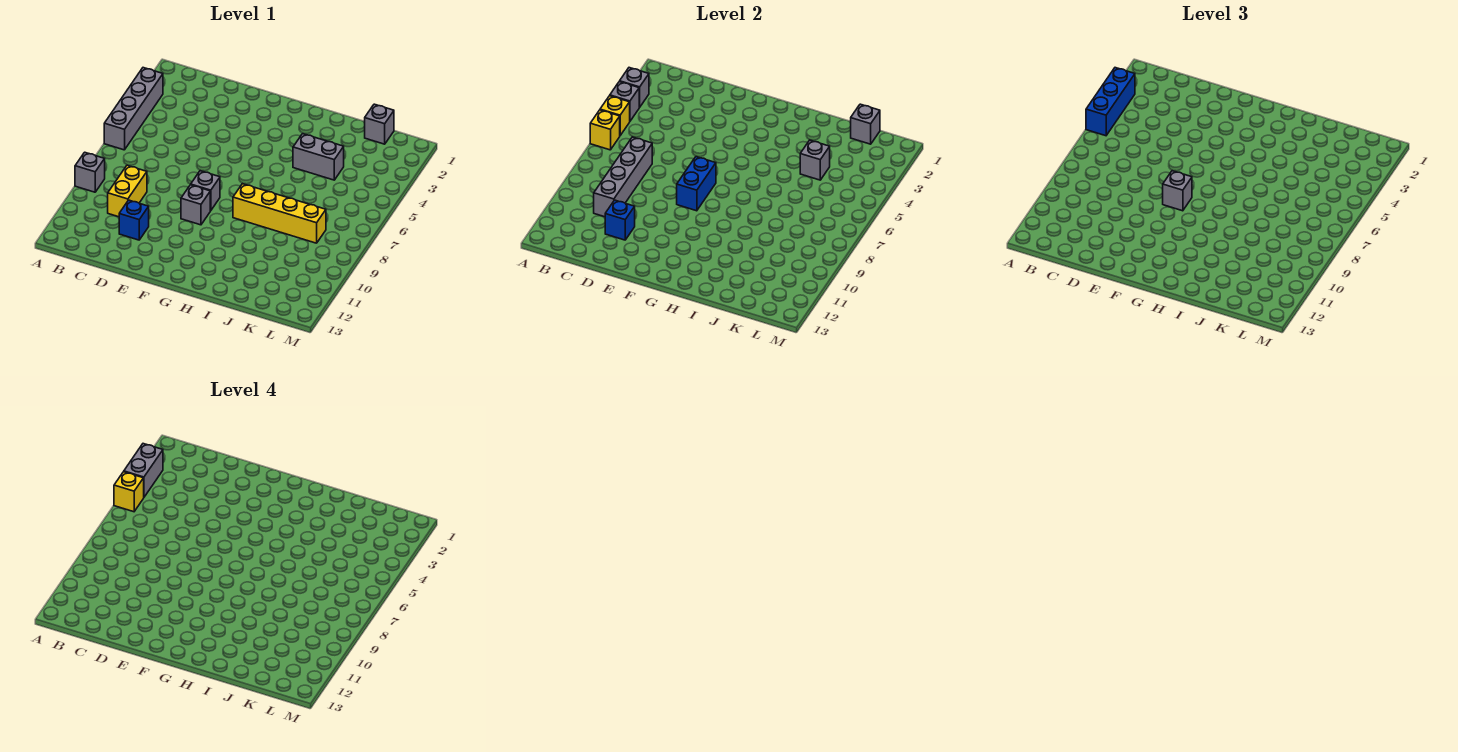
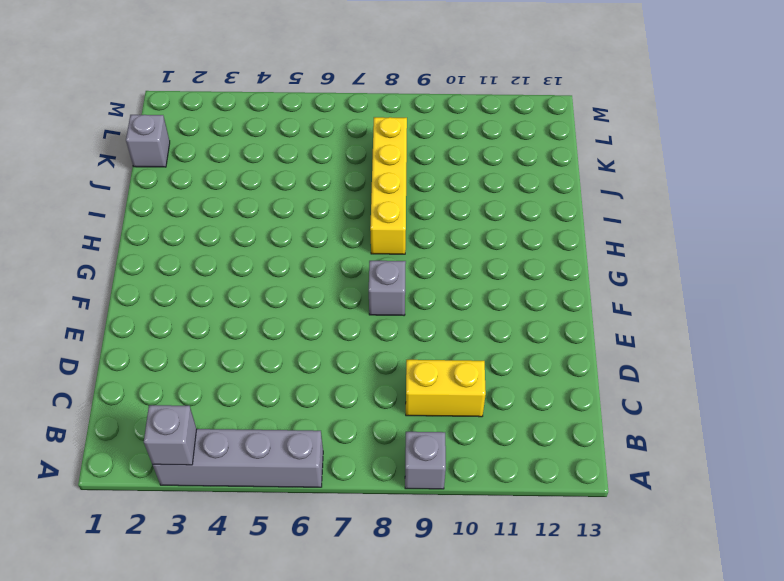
none -> blue brick D11 level 1
none -> grey brick F9 level 1
none -> grey brick I4:J4 level 1

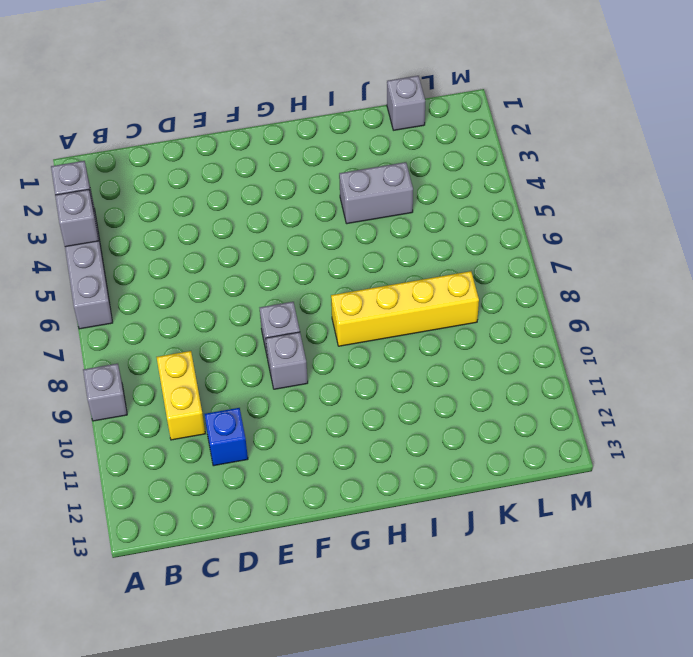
none -> yellow brick A5 level 2
none -> yellow brick A6 level 2
none -> grey brick C7:C10 level 2

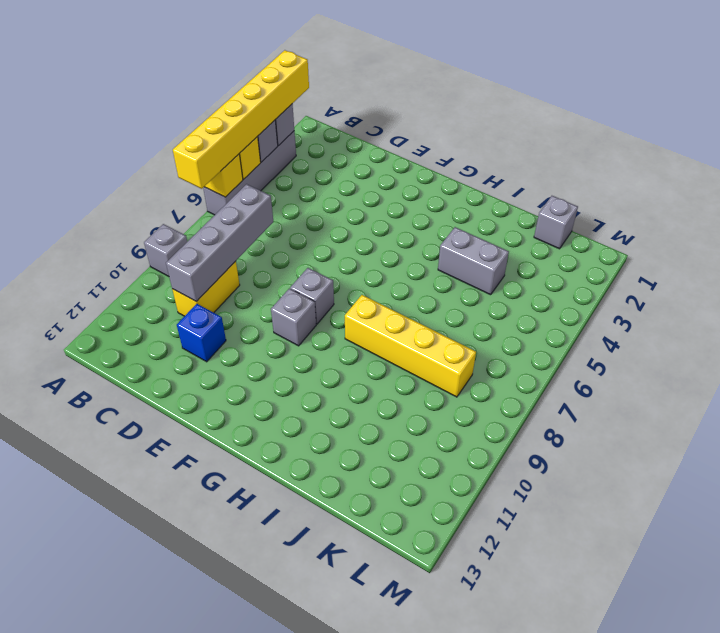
yellow brick A2:A7 level 3 -> blue brick A3:A5 level 3
none -> blue brick D11 level 2
none -> blue brick F7:F8 level 2
none -> grey brick J4 level 2

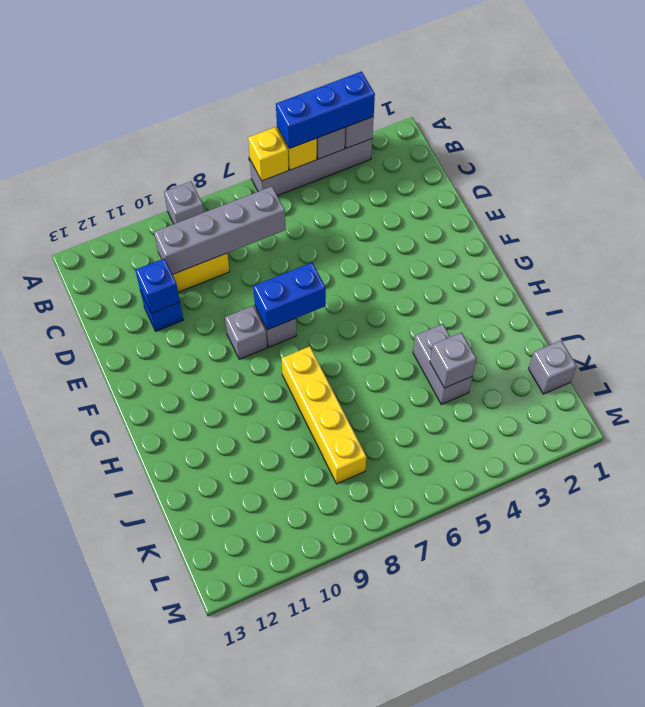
none -> grey brick K1 level 2
none -> grey brick F8 level 3
none -> grey brick A3:A4 level 4

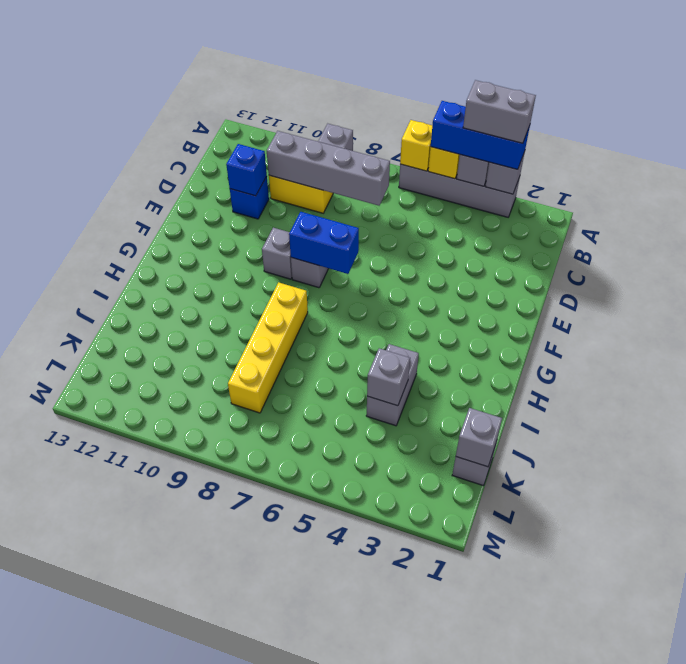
none -> grey brick F8 level 3
none -> yellow brick A5 level 4

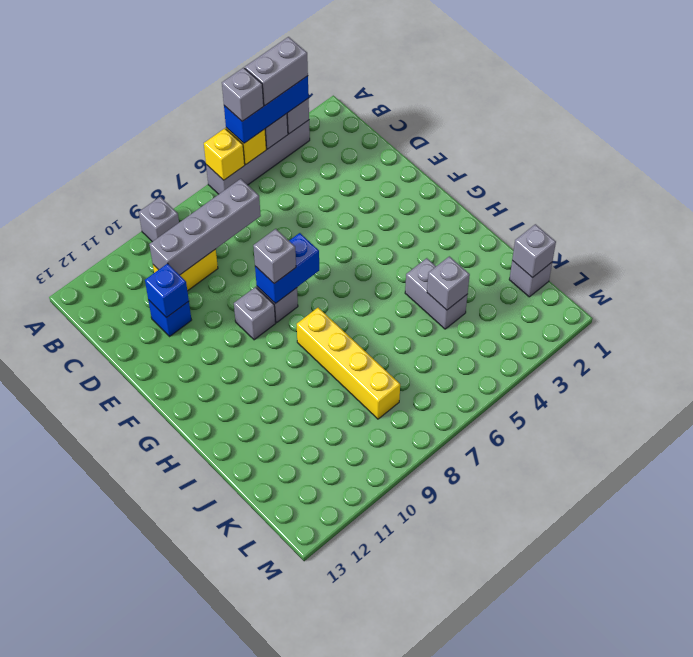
grey brick A5 level 4 -> yellow brick A5 level 4

